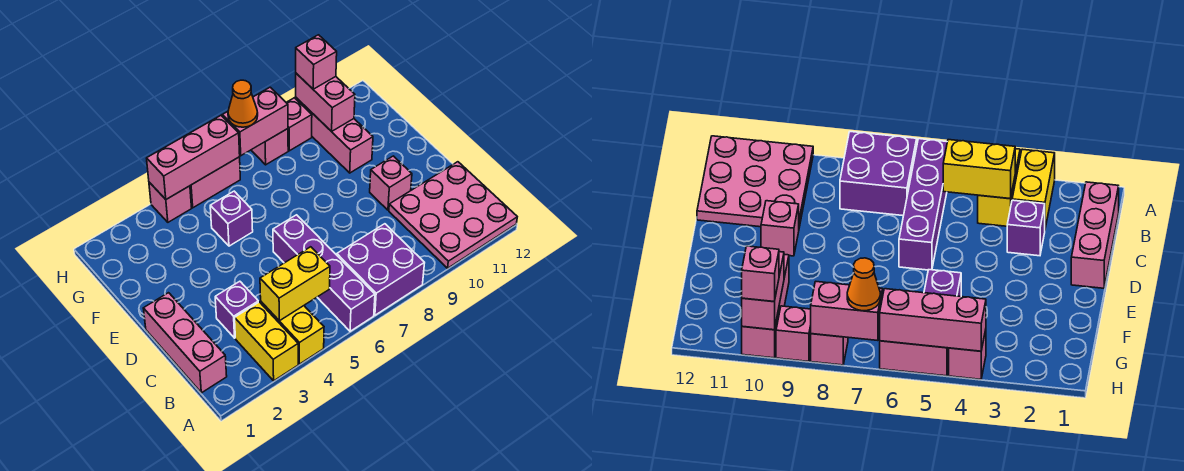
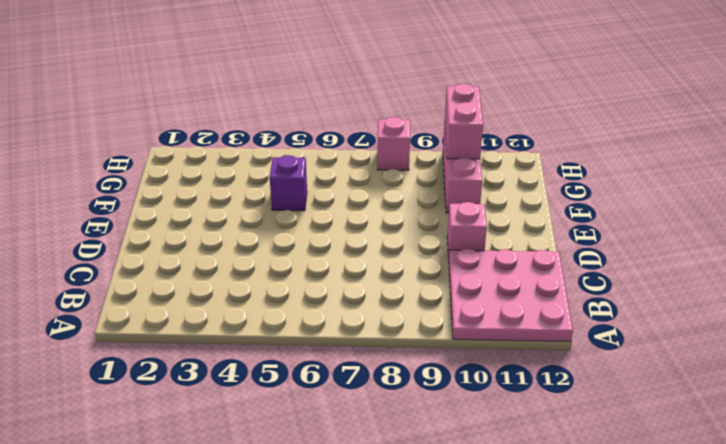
none -> yellow brick A3:B3 level 1
none -> yellow brick A4:B4 level 1
none -> purple brick A6:D6 level 1

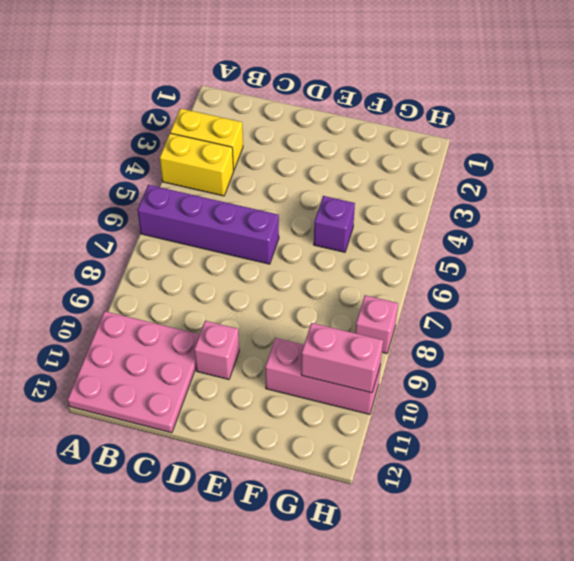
none -> purple brick A7:B8 level 1
none -> pink brick B1:D1 level 1
none -> purple brick C3 level 1

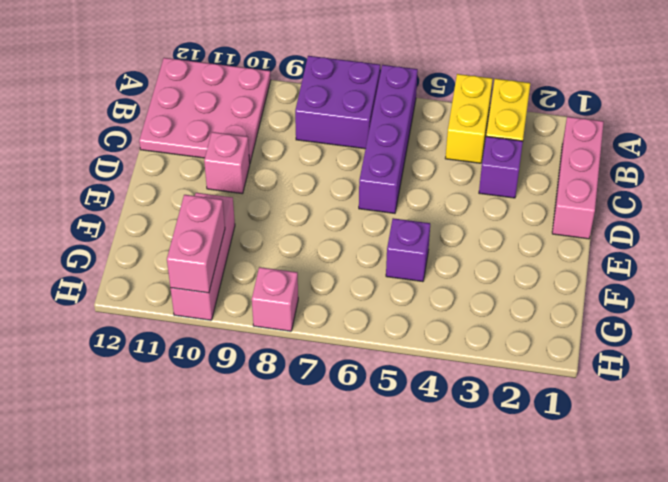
none -> pink brick H4 level 1
none -> pink brick H5:H6 level 1
none -> pink brick H9 level 1

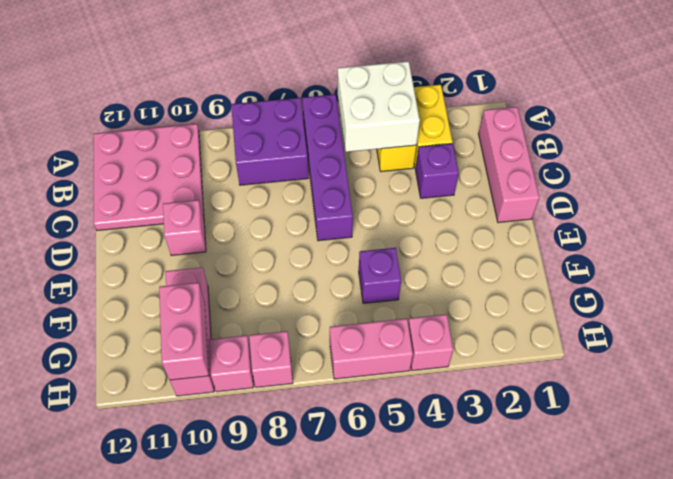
white brick A4:B5 level 2 -> yellow brick B4:B5 level 2
none -> pink brick H4:H6 level 2
none -> pink brick H7:H8 level 2
none -> orange cone H7 level 3

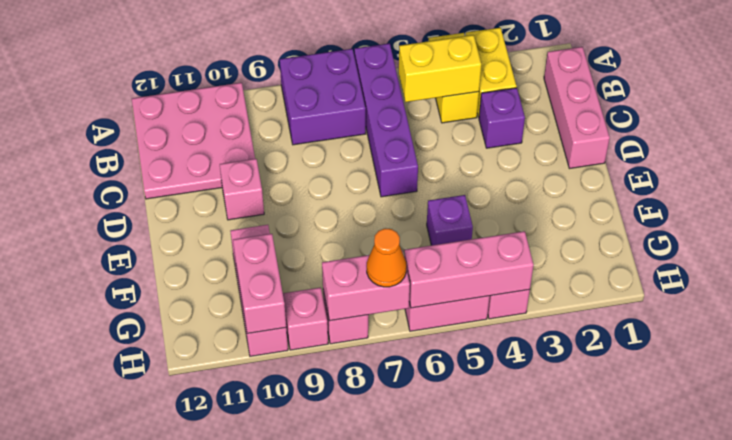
none -> pink brick H10 level 3

